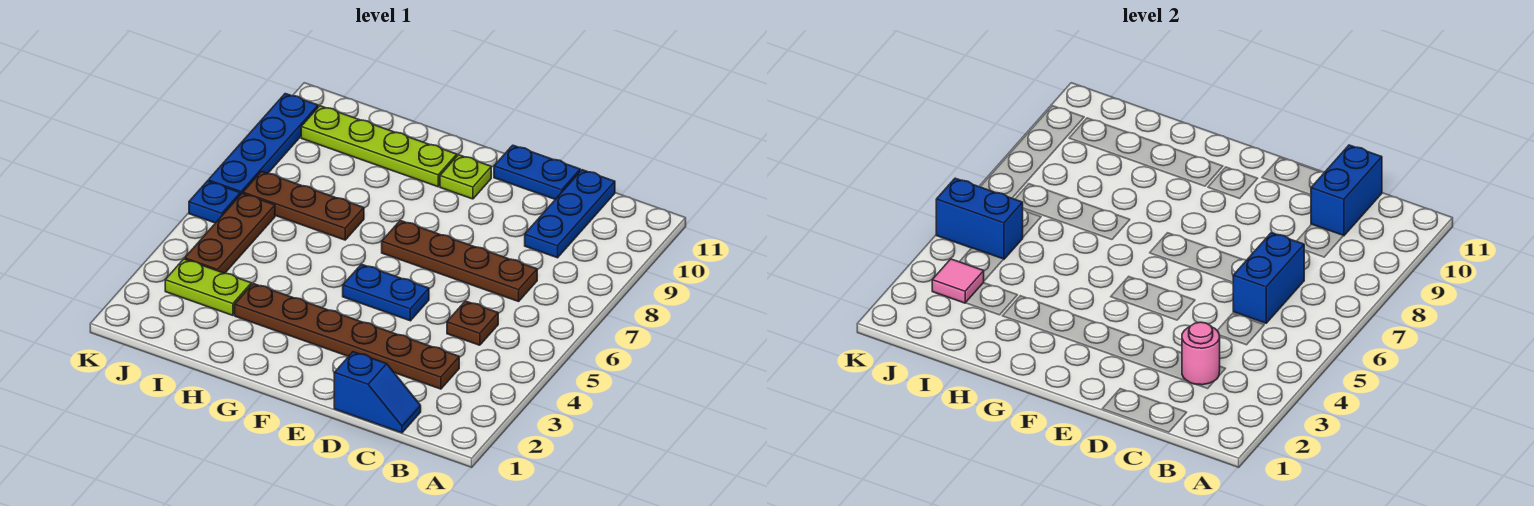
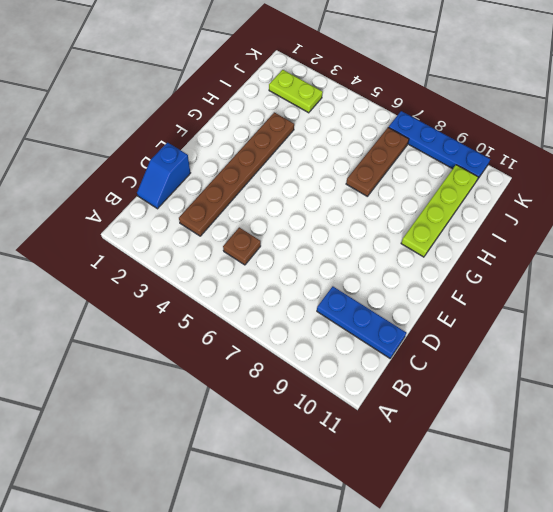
lime plate J2:J3 level 1 -> lime plate I3:J3 level 1
none -> brown plate C7:F7 level 1
none -> blue plate D11:E11 level 1
none -> blue plate E5:F5 level 1

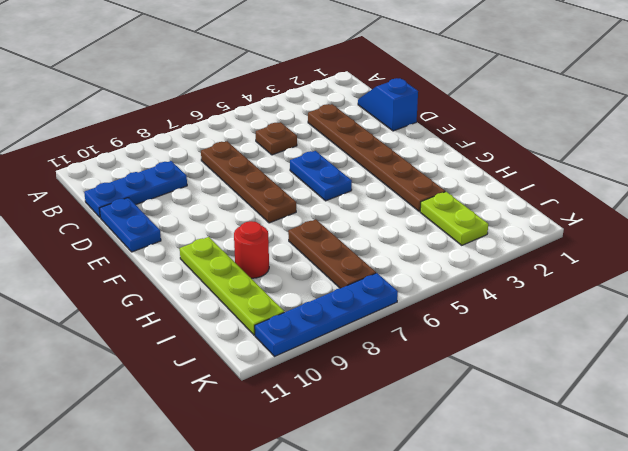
red round brick H9 level 1 -> none
none -> lime plate F10 level 1
none -> brown plate J4:J6 level 1
none -> blue plate K6 level 1

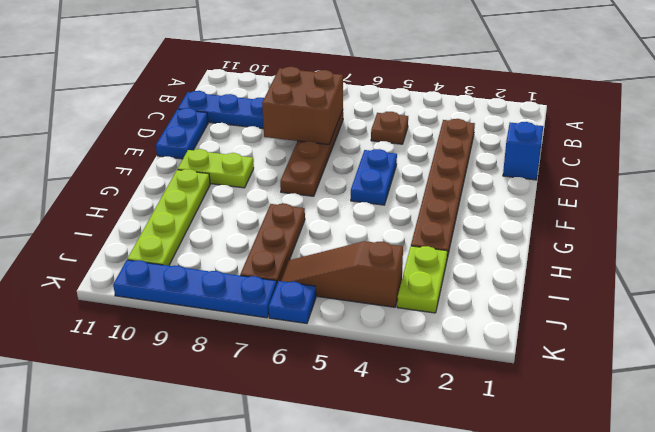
brown brick C7:D8 level 2 -> blue brick C6:C7 level 2
lime plate F9:F10 level 1 -> lime plate F10 level 1
brown slope J4:J6 level 1 top 4 -> brown plate J4:J6 level 1
none -> pink round brick C3 level 2
none -> blue brick C10:C11 level 2
none -> pink tile J3 level 2

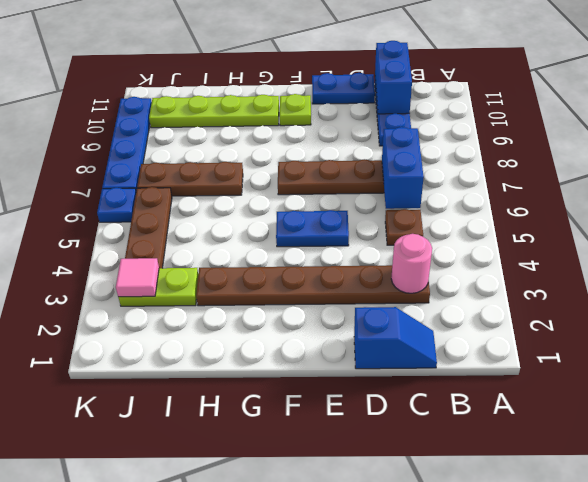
none -> blue brick J5:K5 level 2

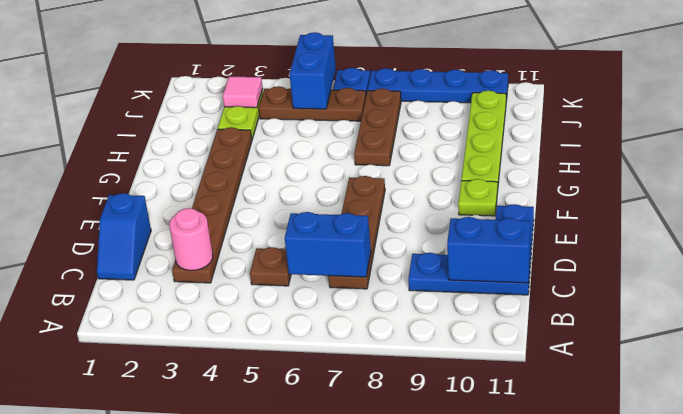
none -> blue plate E5:F5 level 1

